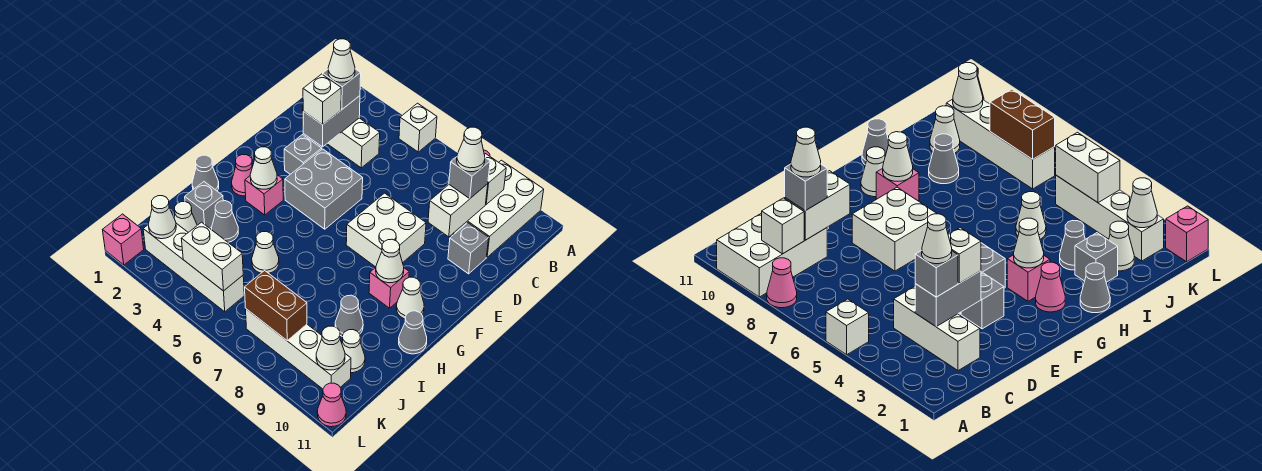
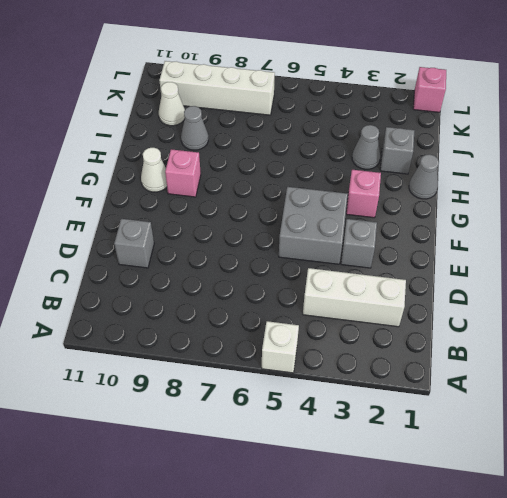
none -> pink cone A8 level 1
none -> white brick A9:C10 level 1
none -> white brick E7:F8 level 1
none -> pink cone G2 level 1

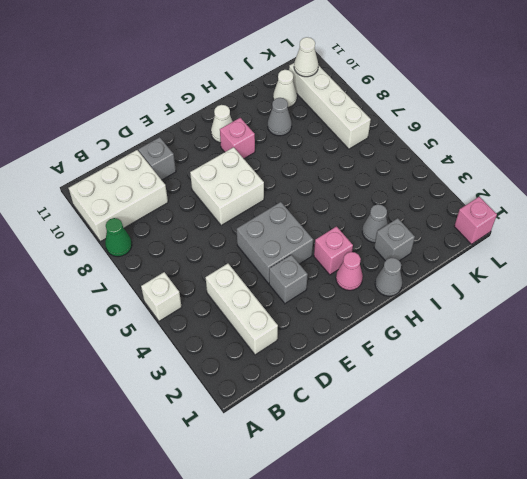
green cone A8 level 1 -> pink cone A8 level 1
none -> grey cone H11 level 1
none -> white cone I5 level 1
none -> white cone J2 level 1
none -> white brick K2:K5 level 1

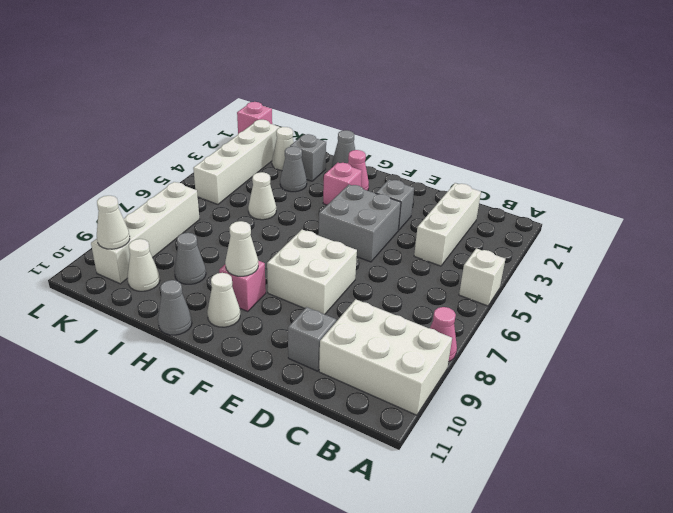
none -> pink cone L11 level 1
none -> white brick B9 level 2
none -> grey brick C3:D3 level 2
none -> white brick C9:D9 level 2

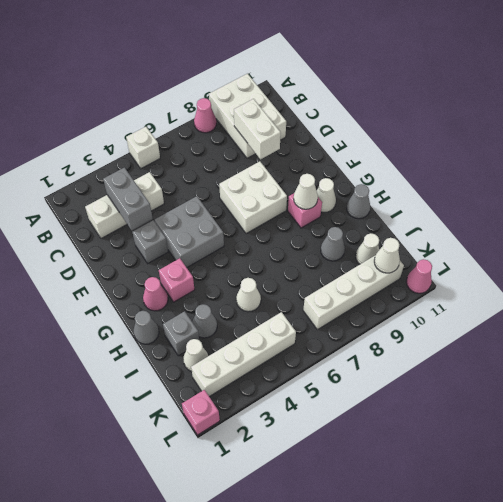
none -> grey brick D10 level 1
none -> white brick B9 level 2
none -> white cone G3 level 2
none -> white cone K2 level 2

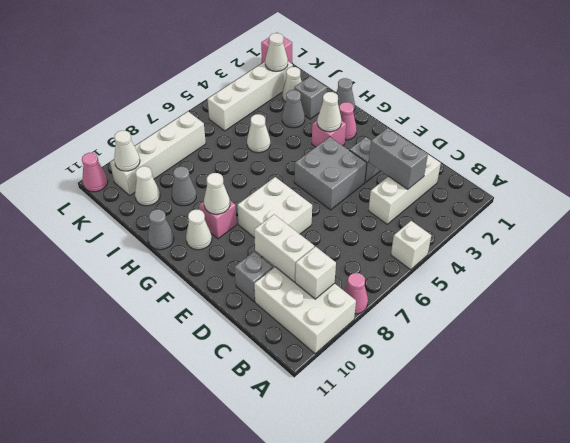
none -> white brick K4:K5 level 2
none -> brown brick K7:K8 level 2
none -> grey brick C3 level 3
none -> grey brick C9 level 3

